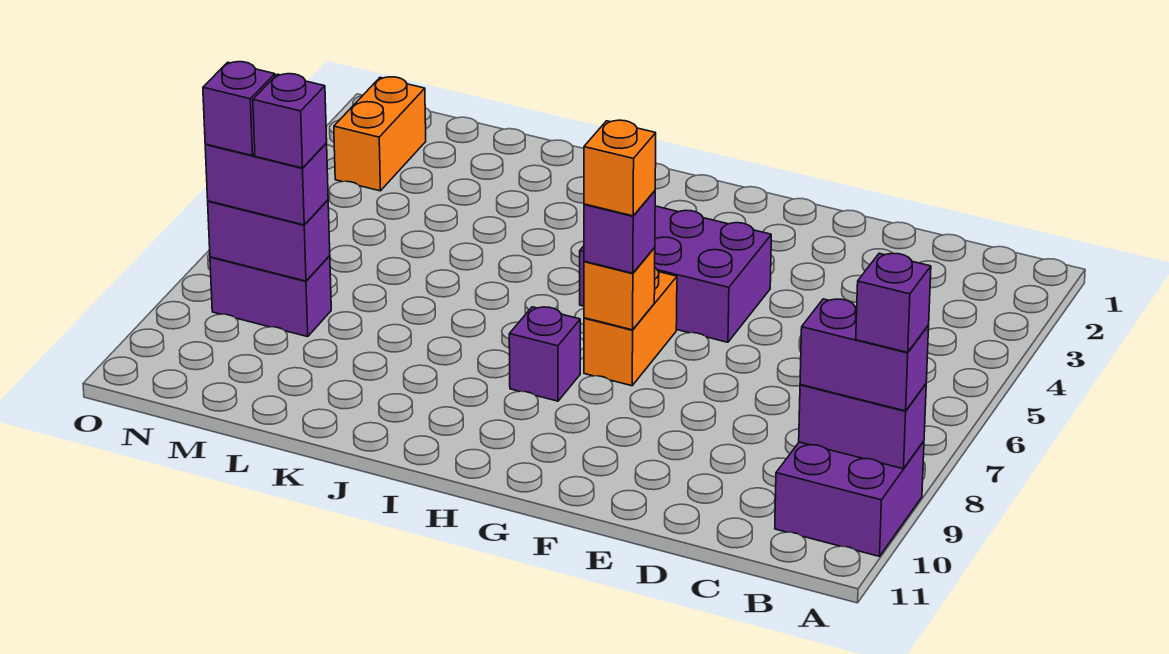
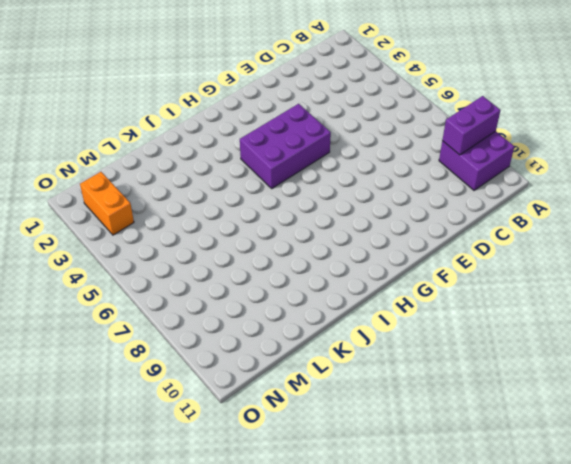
none -> orange brick G6:G7 level 1
none -> purple brick H8 level 1
none -> purple brick M8:N8 level 1

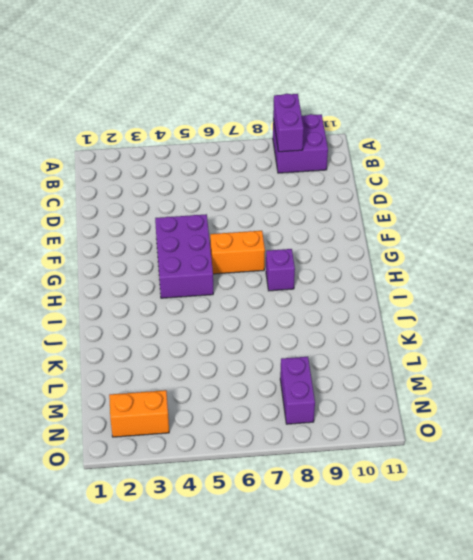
none -> orange brick G7 level 2
none -> purple brick M8:N8 level 2
none -> purple brick A9:B9 level 3

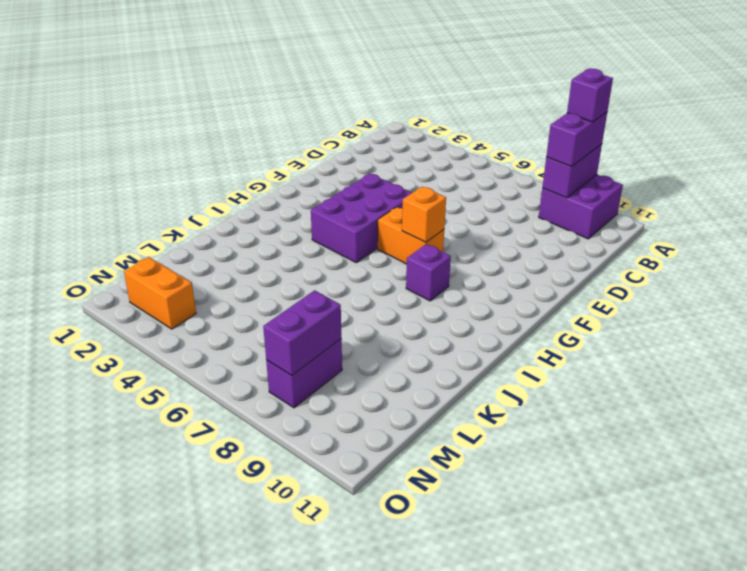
none -> purple brick G7 level 3
none -> purple brick M8:N8 level 3
none -> orange brick G7 level 4

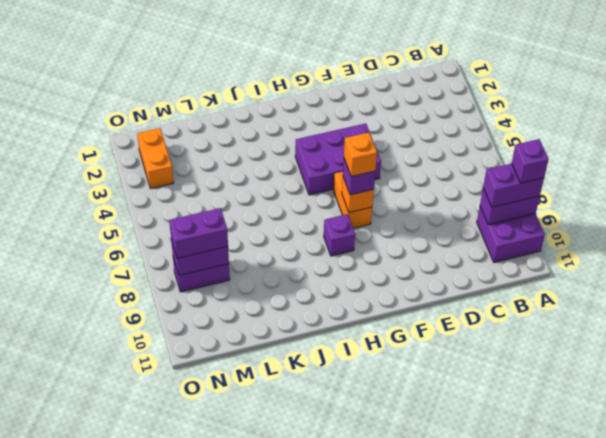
none -> purple brick M8 level 4
none -> purple brick N8 level 4

